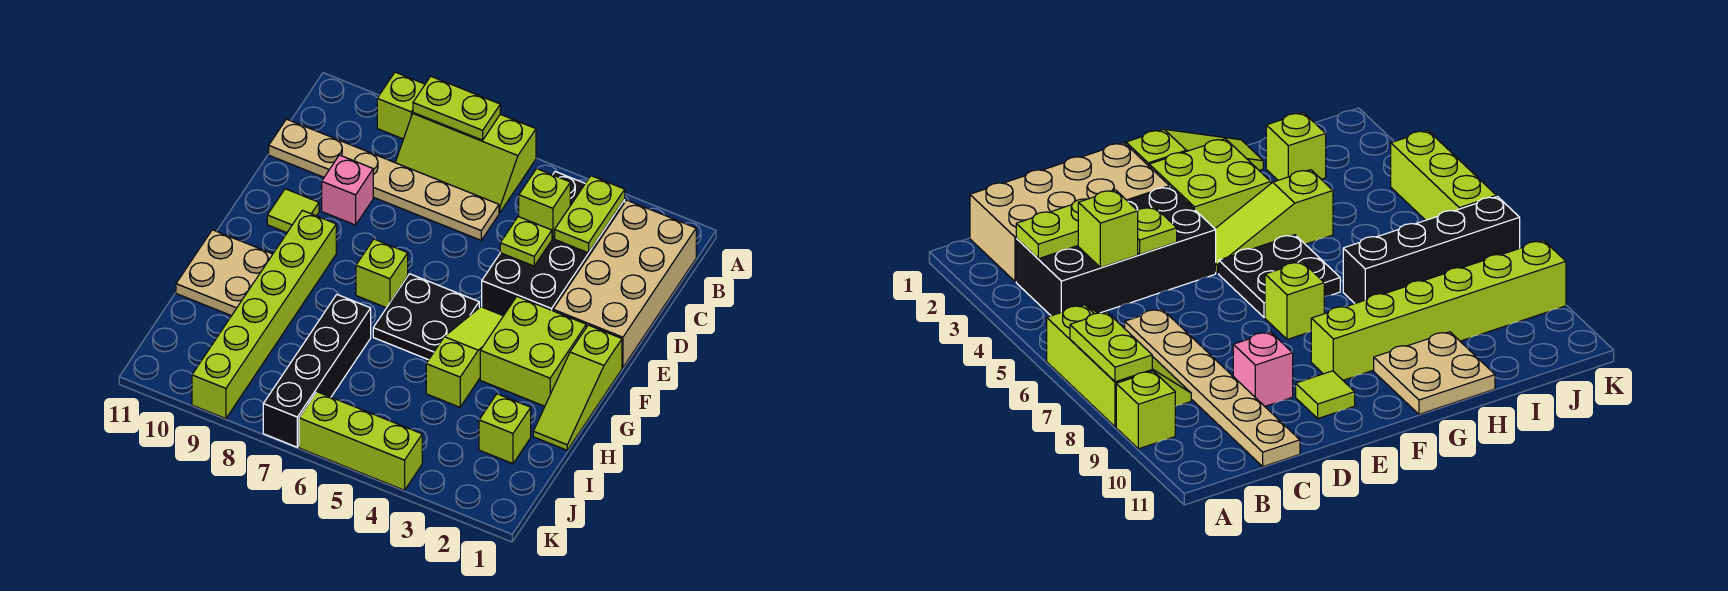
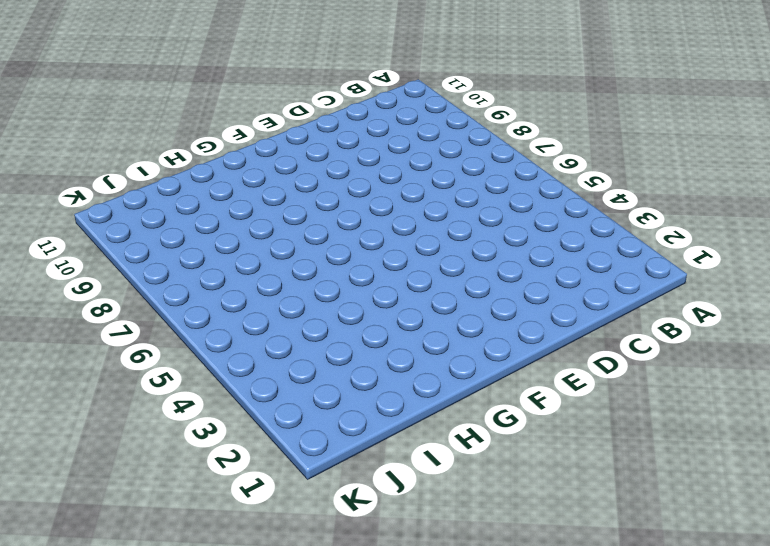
none -> lime slope A6:B8 level 1 top A
none -> lime brick A9 level 1
none -> tan brick B1:E2 level 1

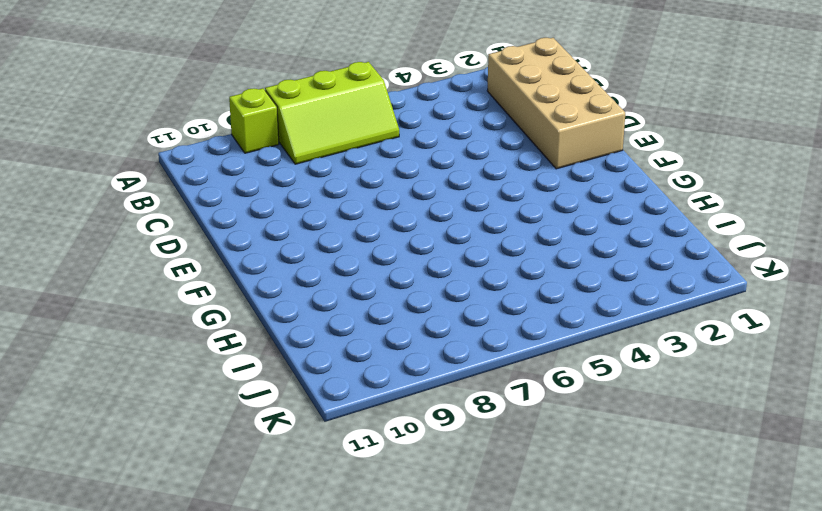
none -> black brick B3:E4 level 1
none -> tan plate C6:C11 level 1
none -> pink brick D9 level 1

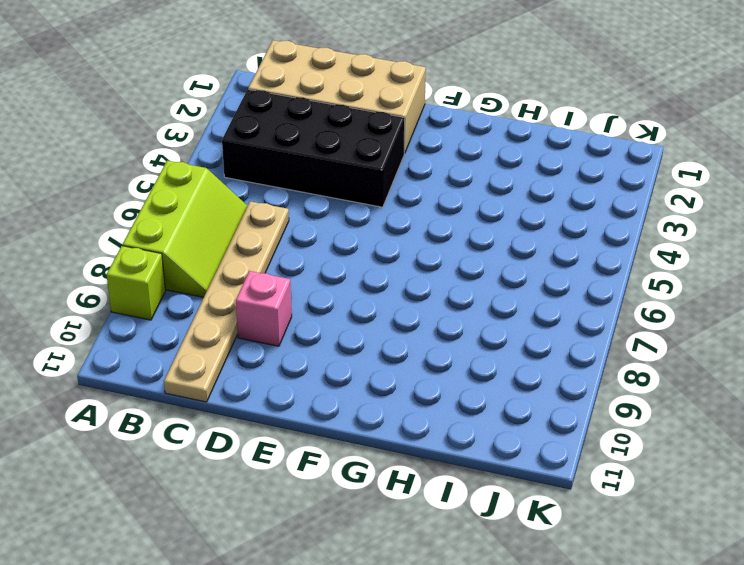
none -> lime tile E10 level 1
none -> lime slope F1:H1 level 1 top F
none -> lime brick F2:G3 level 1

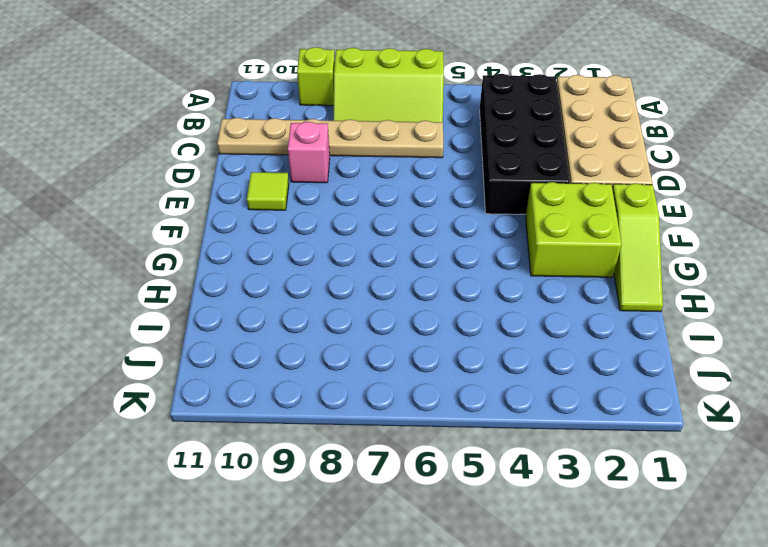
none -> lime slope F4:H4 level 1 top H
none -> black plate F5:G6 level 1
none -> lime brick F7 level 1

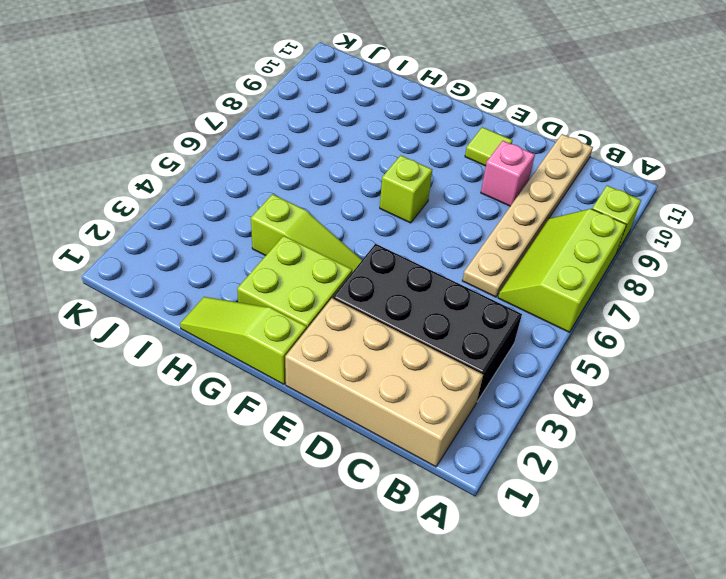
none -> black plate F5:G6 level 1
none -> lime brick F9:K9 level 1
none -> tan plate G10:H11 level 1

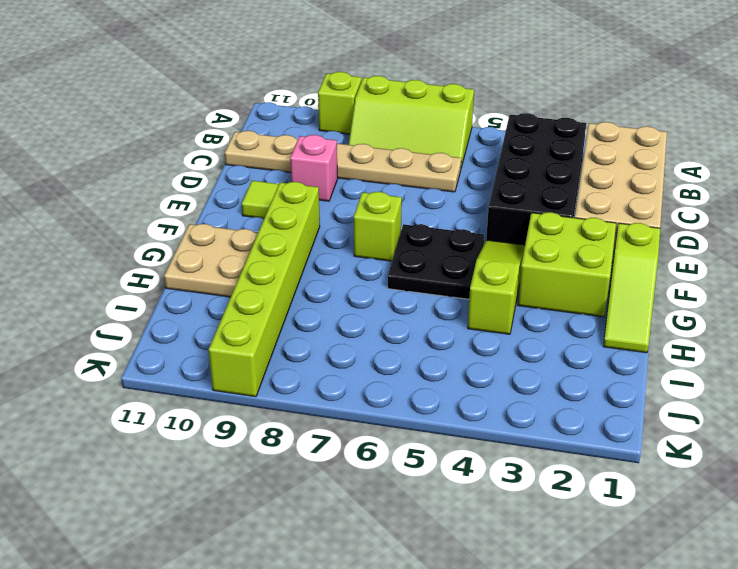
none -> black brick H7:K7 level 1
none -> lime brick I2 level 1
none -> lime brick K4:K6 level 1

